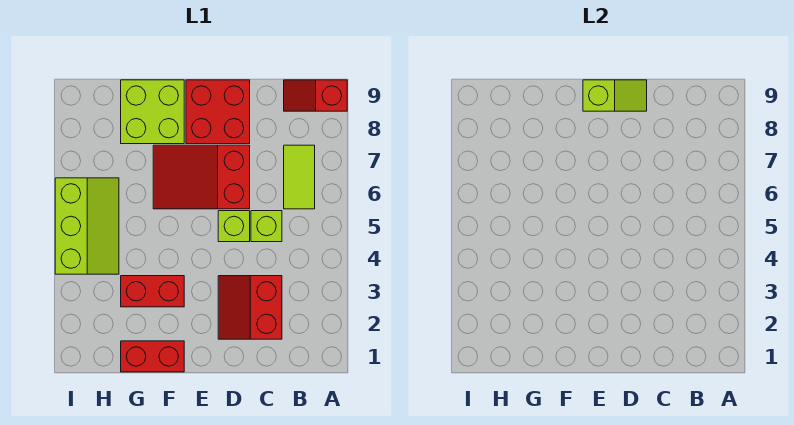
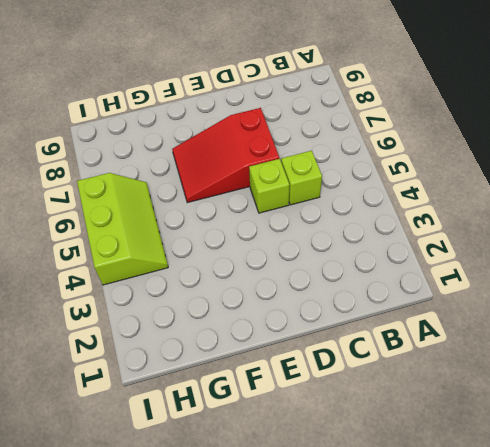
none -> red slope A9:B9 level 1 top A
none -> lime tile B6:B7 level 1
none -> red slope C2:D3 level 1 top C

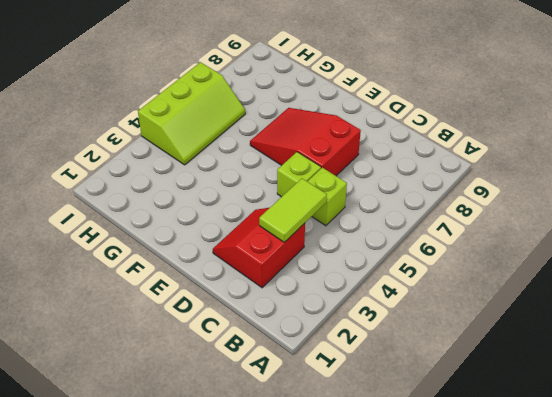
lime tile C3:C4 level 2 -> lime tile B6:B7 level 1
none -> red slope A9:B9 level 1 top A
none -> red brick D8:E9 level 1
none -> red brick F1:G1 level 1

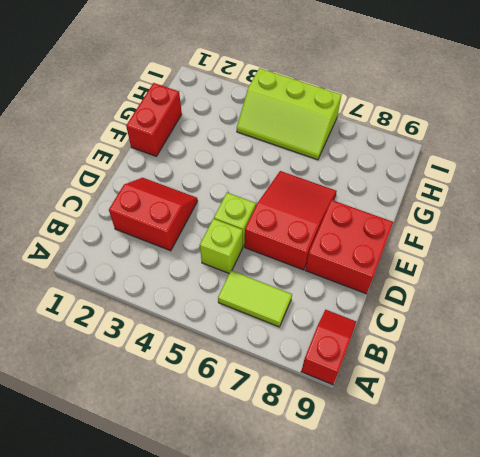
none -> red brick F3:G3 level 1
none -> lime brick F8:G9 level 1
none -> lime slope D9:E9 level 2 top E

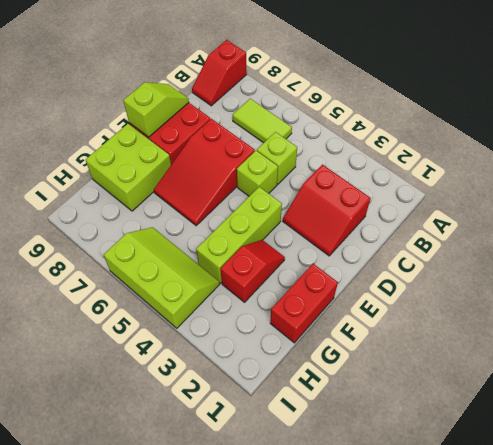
lime brick E4:G4 level 1 -> none
red slope F3:G3 level 1 top G -> red brick F3:G3 level 1

